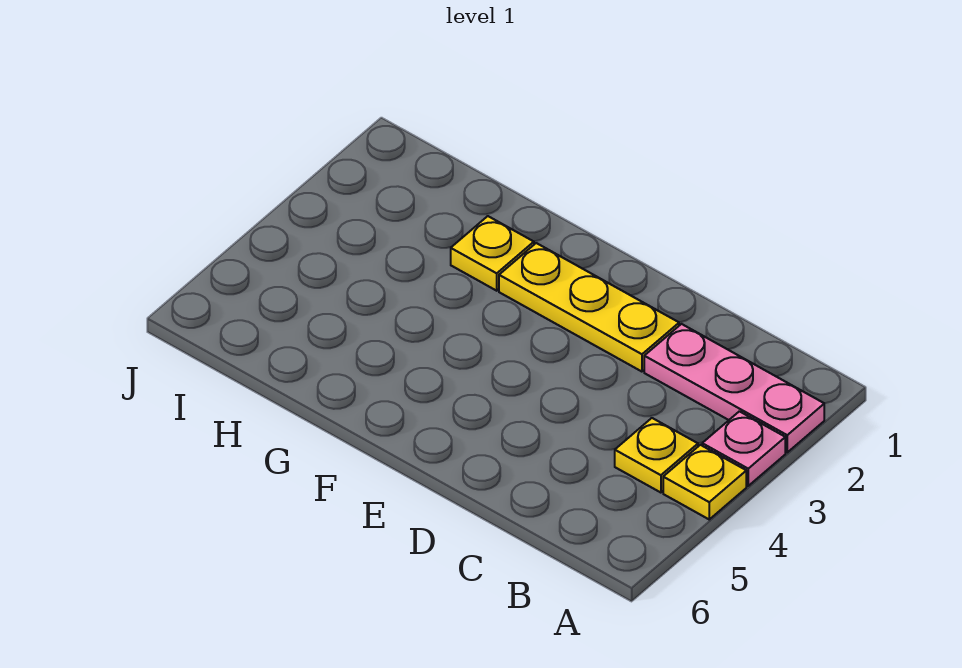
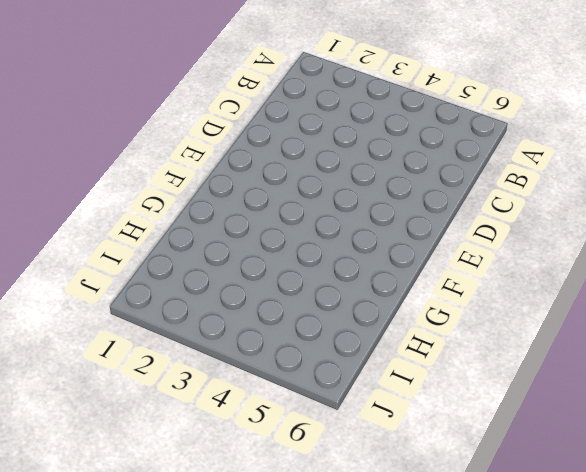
none -> pink plate A2:C2 level 1
none -> pink plate A3 level 1

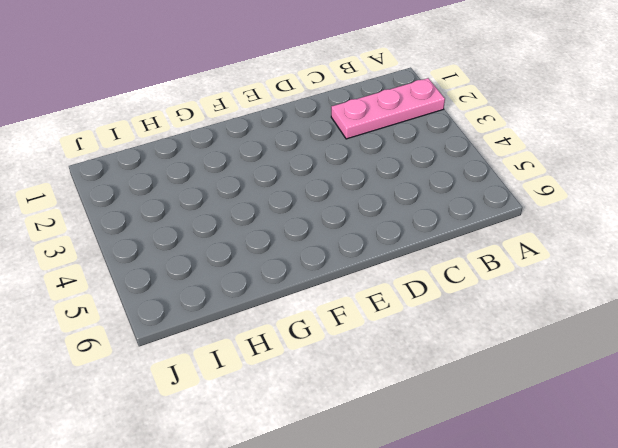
none -> pink plate A3 level 1
none -> yellow plate A4 level 1

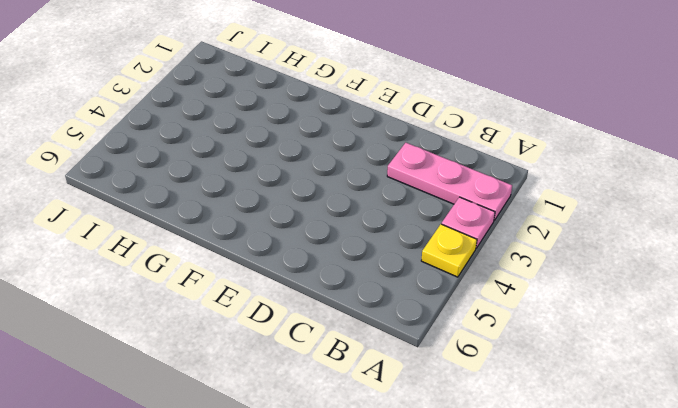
none -> yellow plate B4 level 1
none -> yellow plate D2:F2 level 1

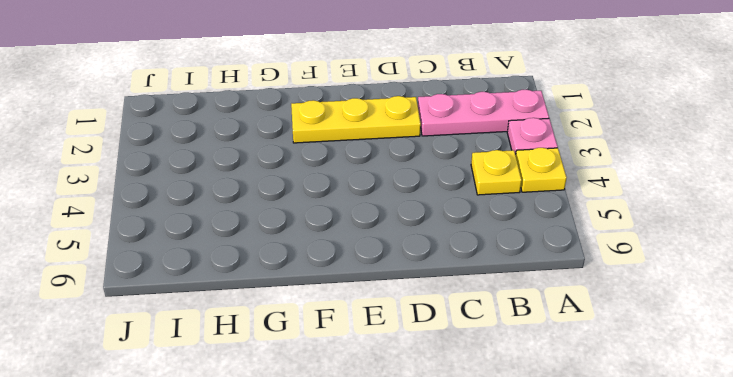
none -> yellow plate G2 level 1

